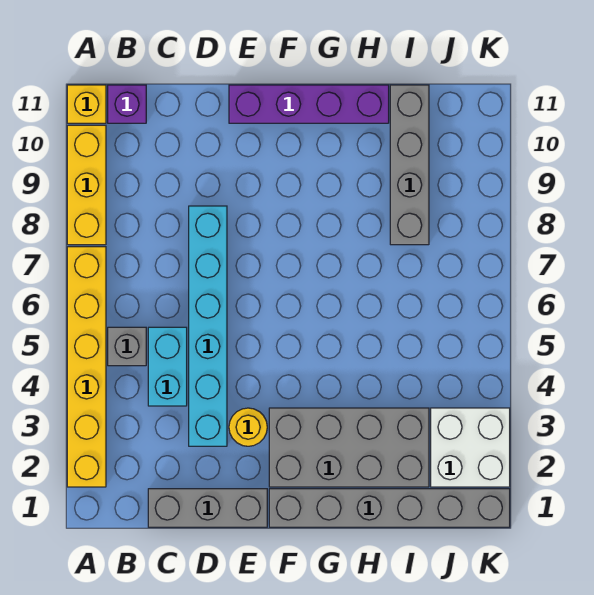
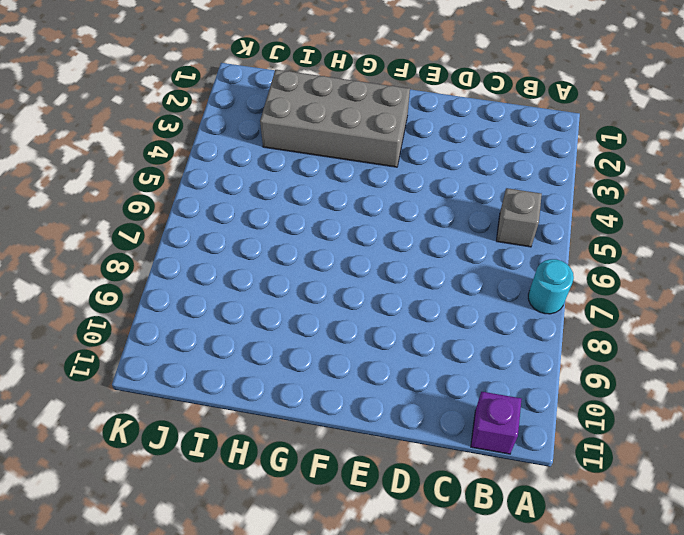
cyan round brick A7 level 1 -> yellow brick A2:A7 level 1
none -> yellow brick A8:A10 level 1
none -> yellow brick A11 level 1
none -> grey brick C1:E1 level 1

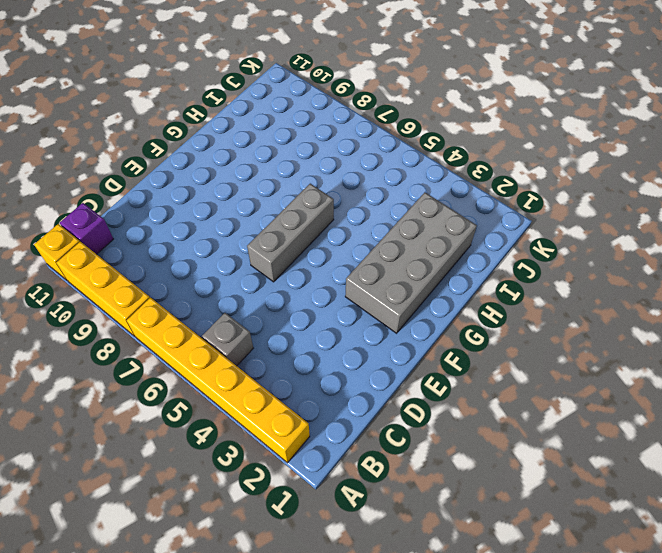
grey brick E6:G6 level 1 -> grey brick C1:E1 level 1
none -> cyan brick C4:C5 level 1
none -> cyan brick D3:D8 level 1
none -> yellow round brick E3 level 1

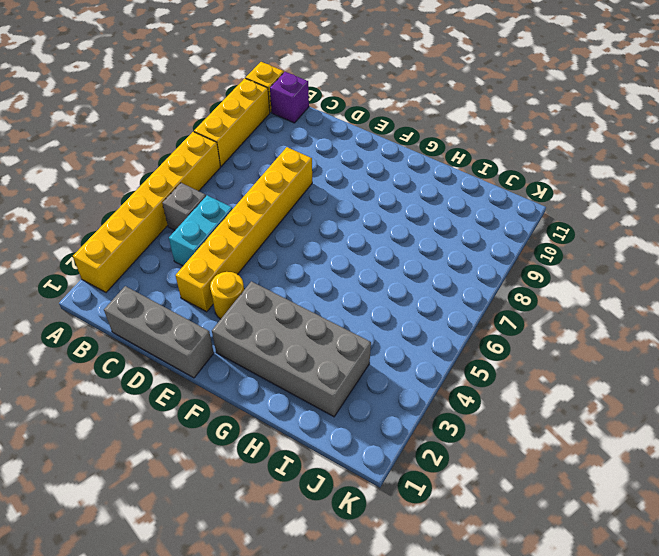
yellow brick D3:D8 level 1 -> cyan brick D3:D8 level 1
none -> purple brick E11:H11 level 1
none -> grey brick F1:K1 level 1
none -> grey brick I8:I11 level 1

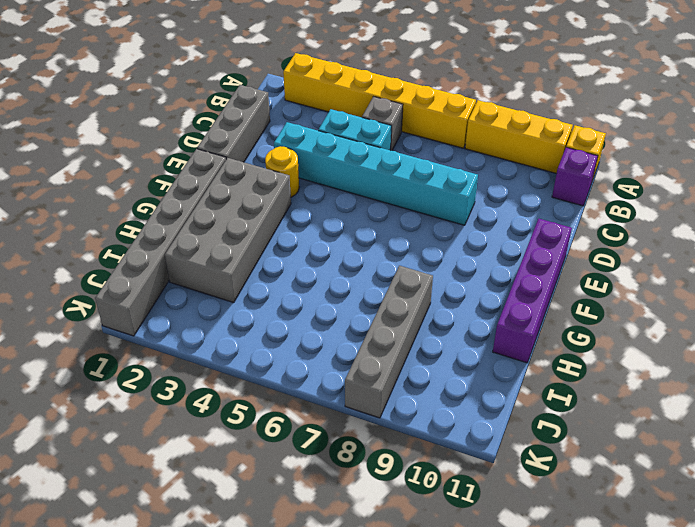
grey brick H8:K8 level 1 -> grey brick I8:I11 level 1
none -> white brick J2:K3 level 1

